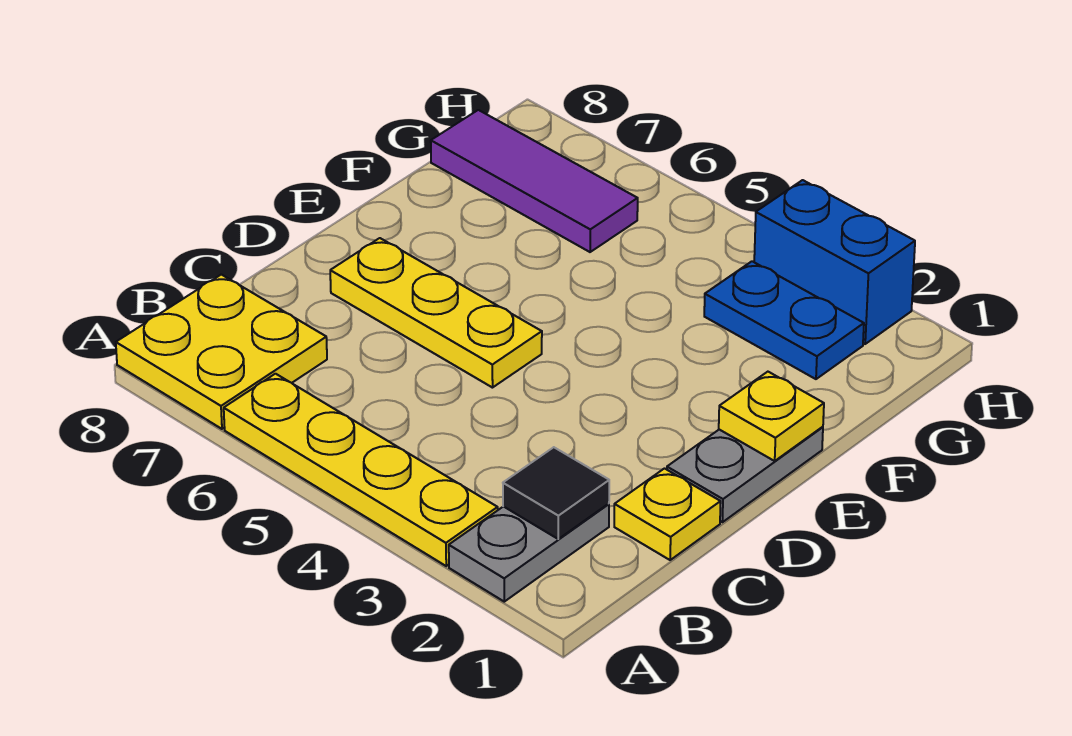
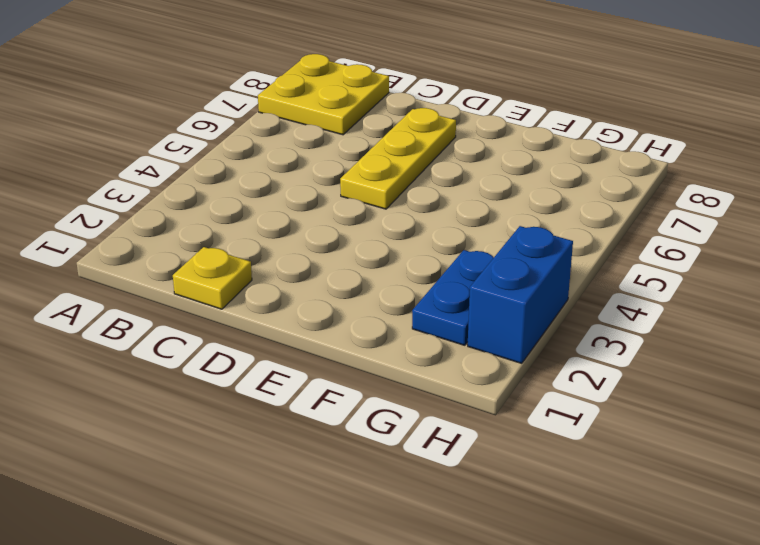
none -> grey plate A2:B2 level 1
none -> yellow plate A3:A6 level 1

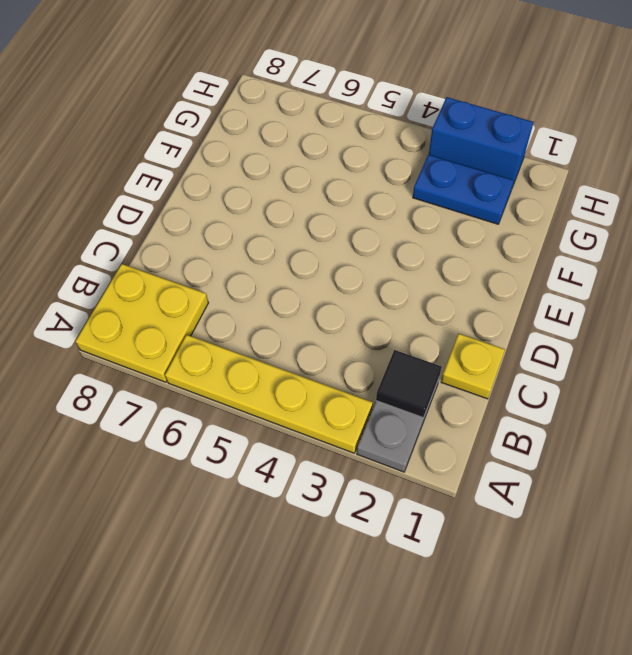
none -> grey plate D1:E1 level 1
none -> yellow plate D5:D7 level 1

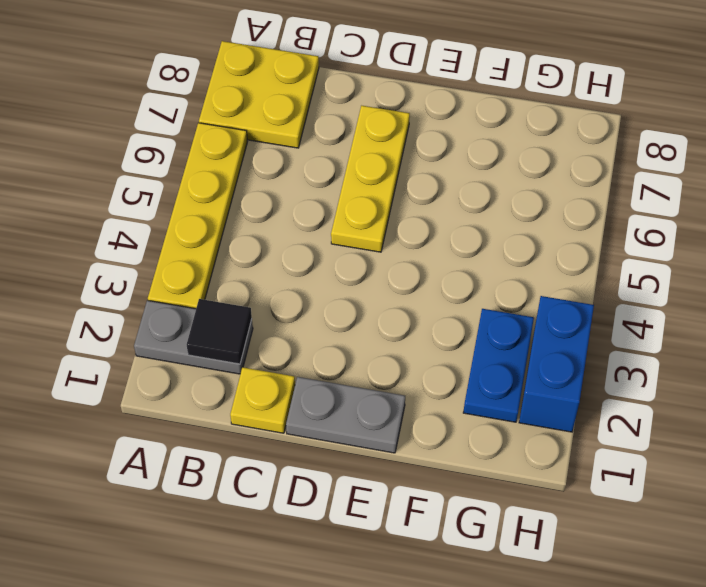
none -> purple tile G6:G8 level 1
none -> yellow plate E1 level 2

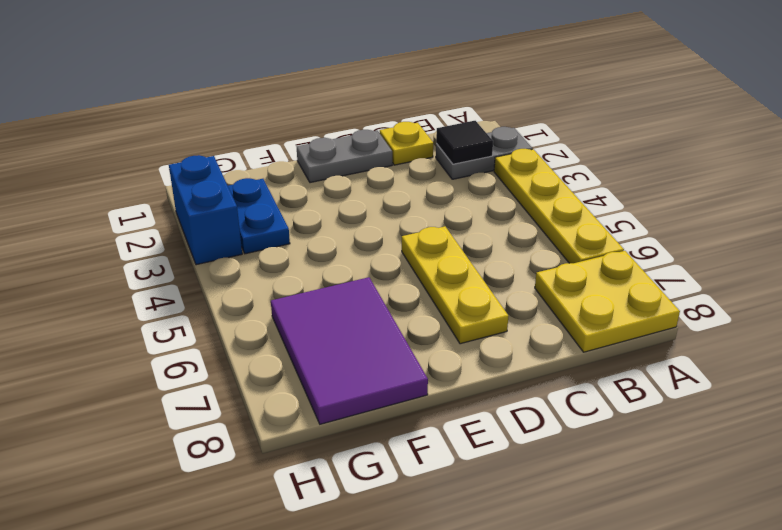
purple tile F6:G8 level 1 -> purple tile G6:G8 level 1
none -> yellow plate E1 level 2

